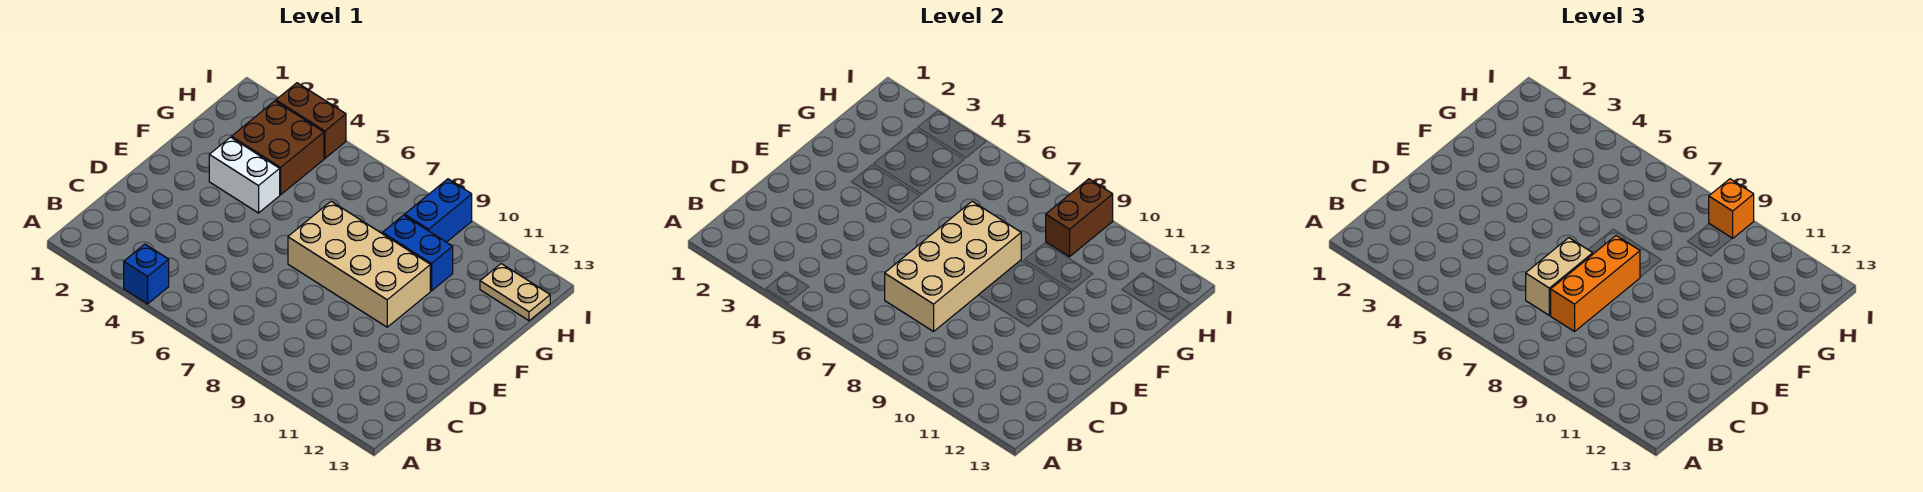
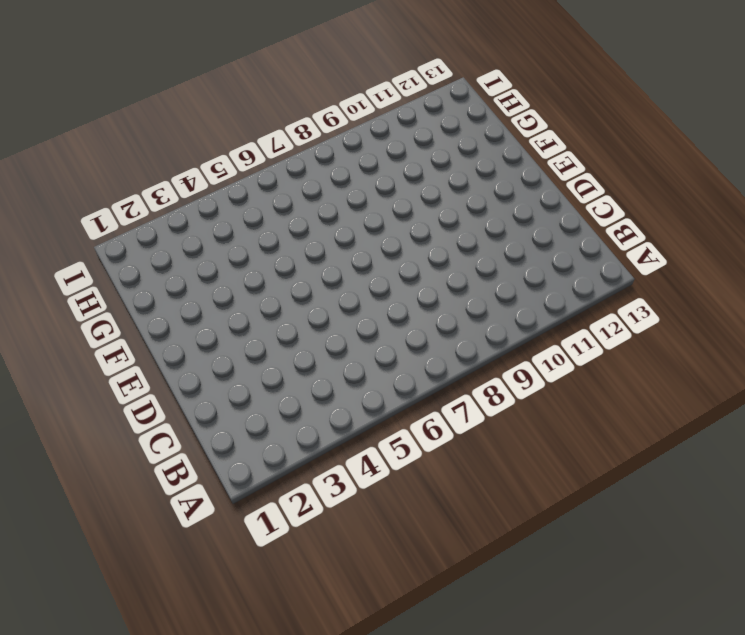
none -> blue brick A4 level 1
none -> tan brick E7:F10 level 1
none -> white brick F3:F4 level 1

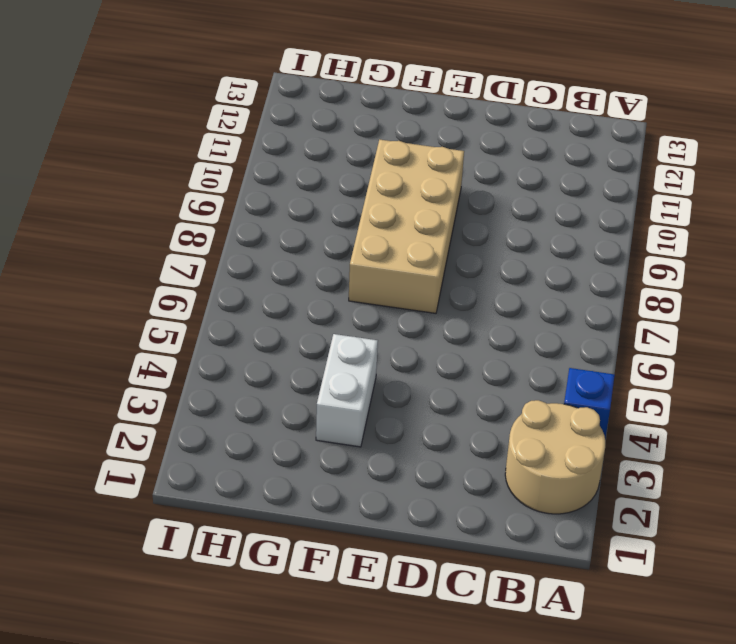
tan round brick A2:B3 level 1 -> none
none -> brown brick G3:H4 level 1
none -> blue brick G9:G10 level 1
none -> blue brick H9:I9 level 1

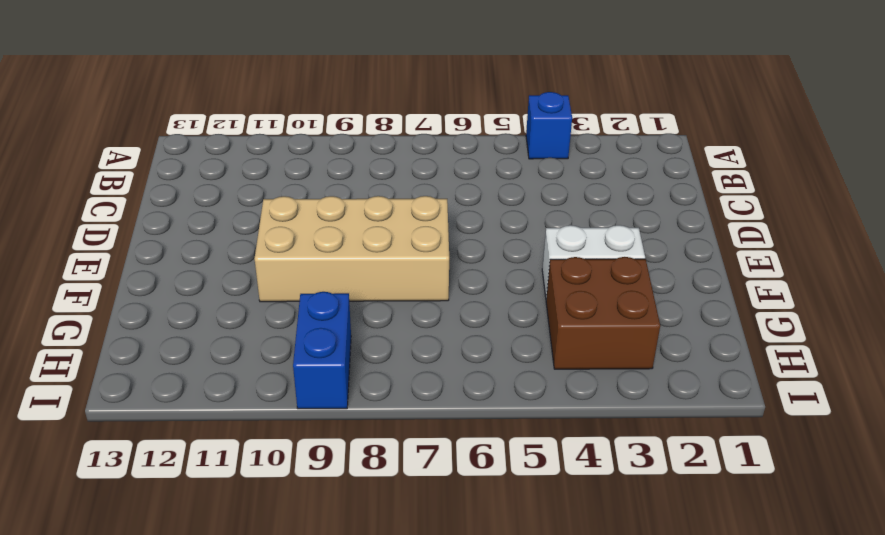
none -> blue brick G9:G10 level 1
none -> tan plate H12:H13 level 1
none -> brown brick I3:I4 level 1

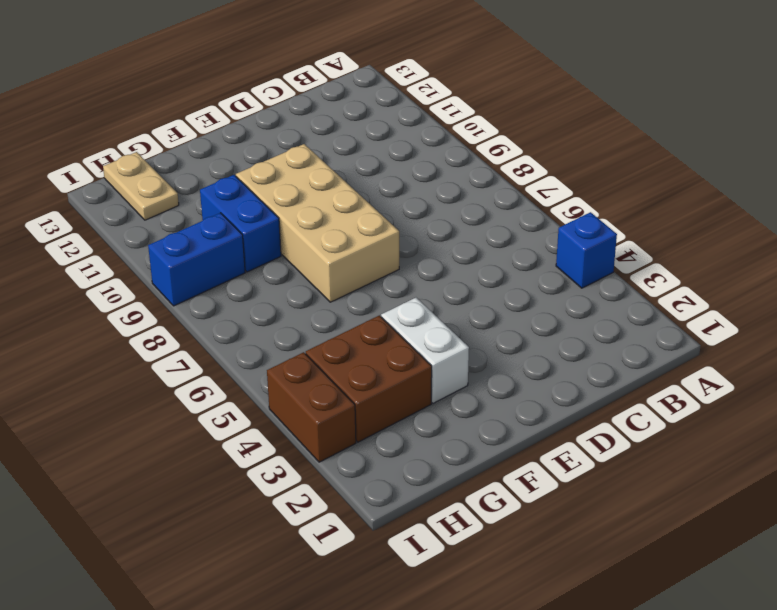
none -> tan brick C7:F8 level 2
none -> brown brick H9:I9 level 2
none -> tan brick C7:D7 level 3

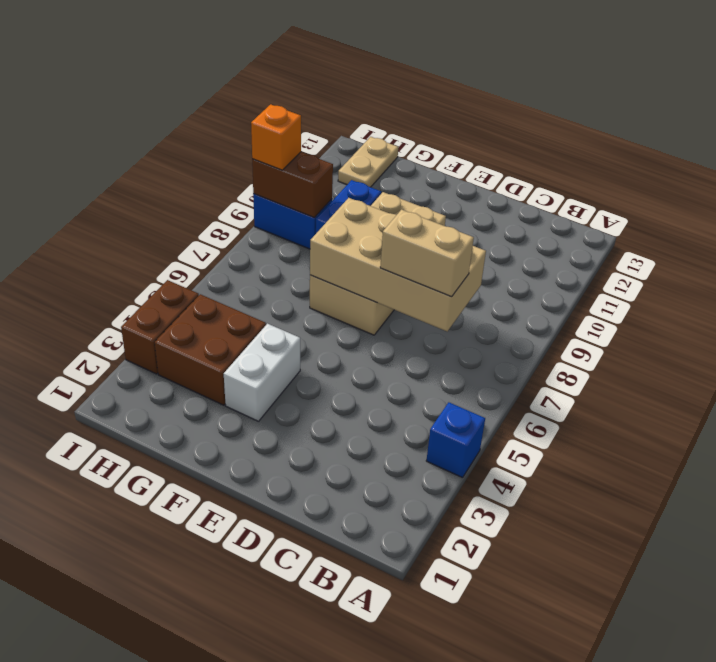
none -> orange brick C8:E8 level 3

